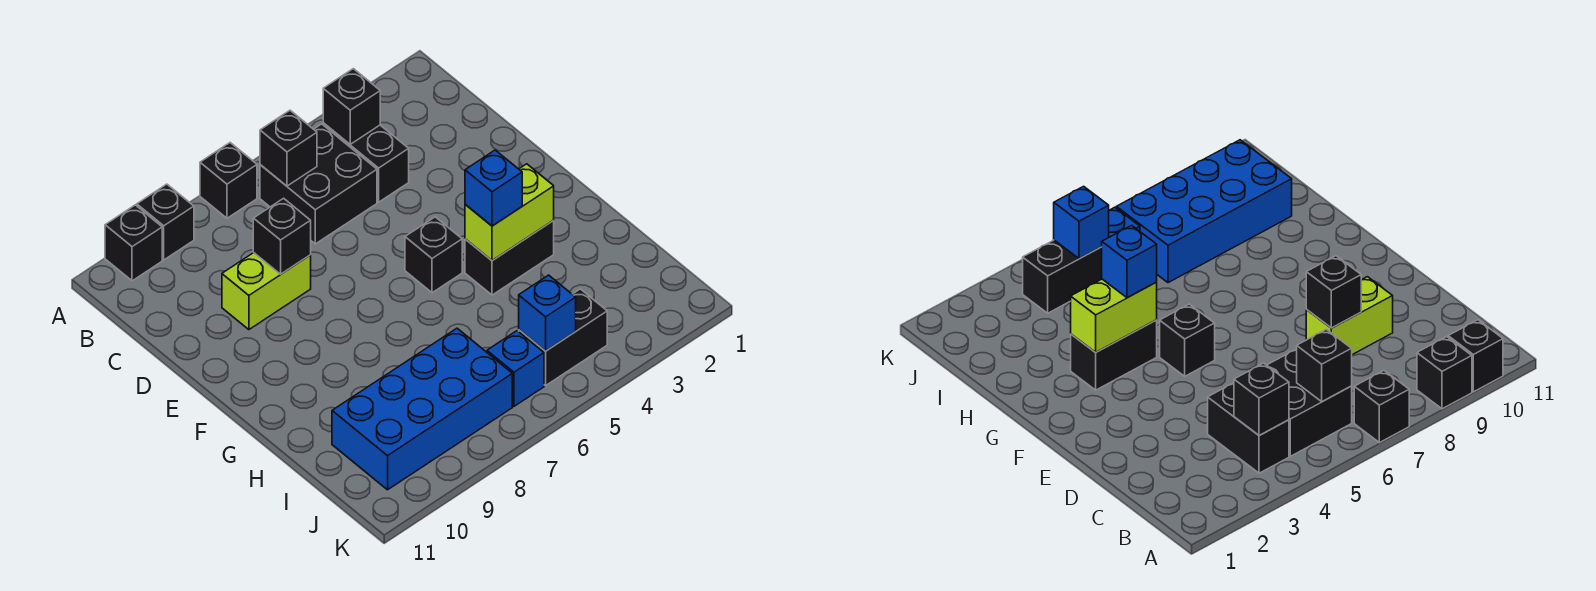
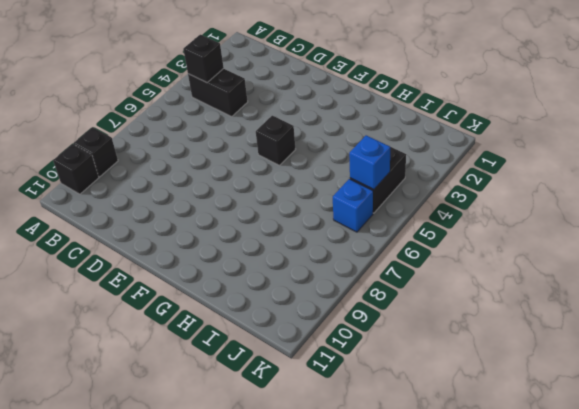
none -> black brick A7 level 1
none -> black brick B5:C6 level 1
none -> lime brick D8:D9 level 1

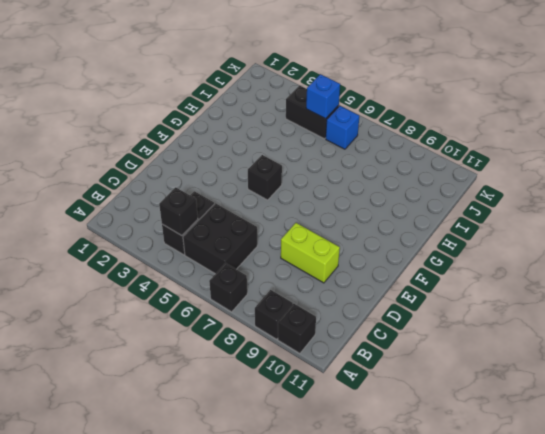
none -> black brick G3:G4 level 1
none -> blue brick I7:J10 level 1
none -> black brick B6 level 2

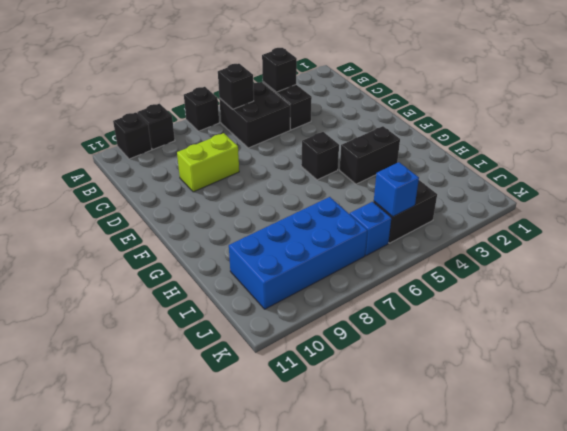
none -> black brick D8 level 2
none -> lime brick G3:G4 level 2
none -> blue brick G4 level 3

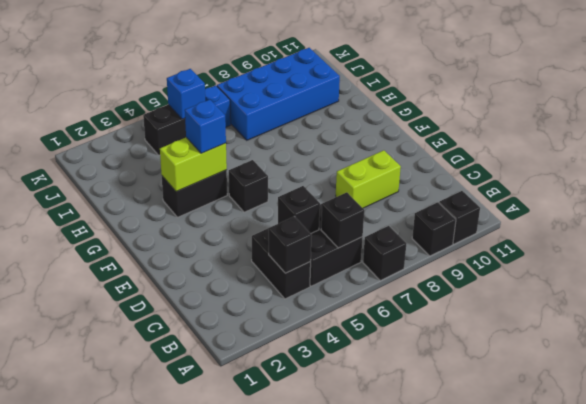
black brick C5 level 2 -> black brick D8 level 2

